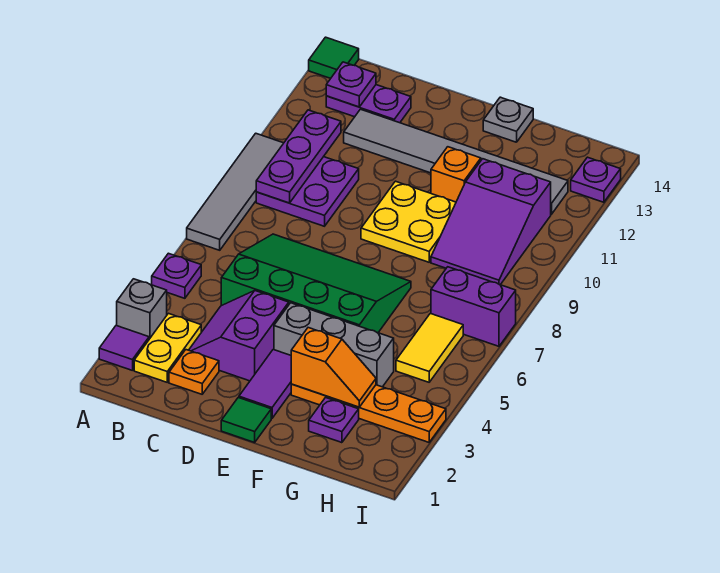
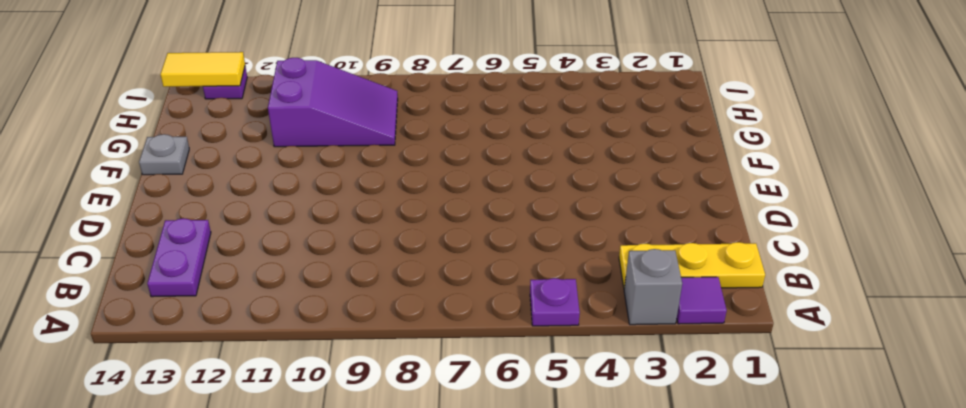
yellow plate B1:B3 level 1 -> yellow plate B2:B3 level 1
yellow tile I13:I14 level 2 -> yellow tile H5:H6 level 1
none -> grey tile A7:A10 level 1
none -> green tile A14 level 1
none -> purple plate B9:C10 level 1

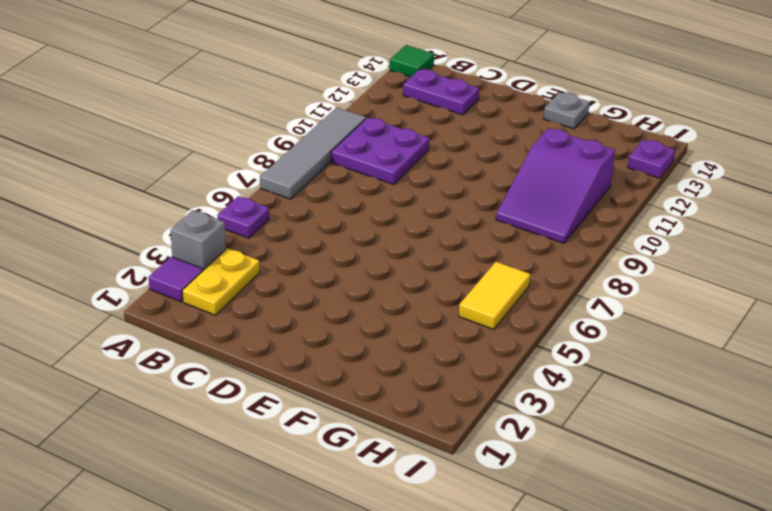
none -> orange plate C2 level 1
none -> purple slope C3:D4 level 1 top D
none -> green slope C5:F7 level 1 top 5

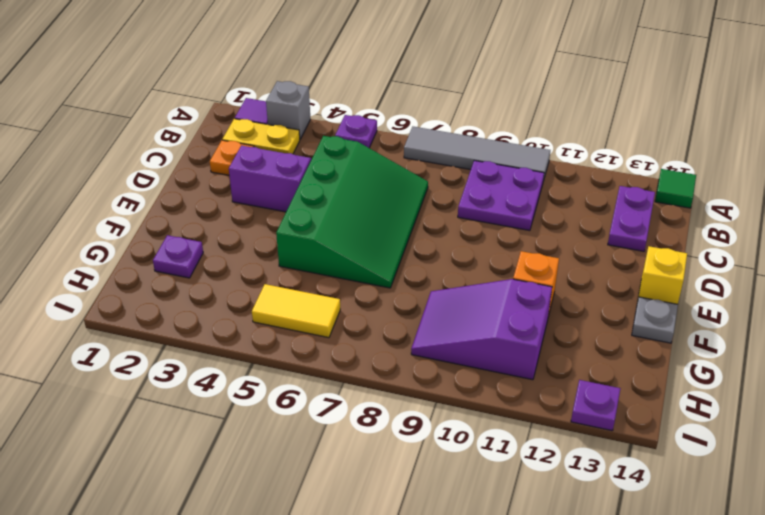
yellow brick E14 level 1 -> none
none -> grey tile C12:H12 level 1
none -> green tile E1 level 1
none -> purple tile E2:E3 level 1

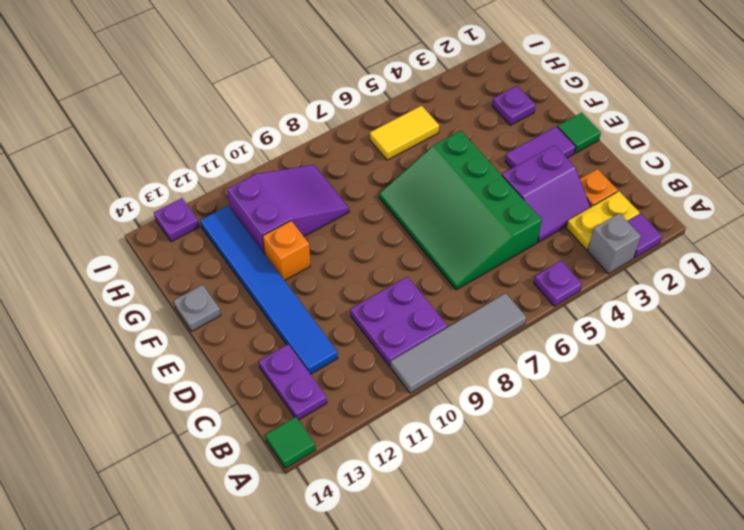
blue tile C12:H12 level 1 -> grey tile C12:H12 level 1
none -> grey brick E4:G4 level 1
none -> yellow plate E9:F10 level 1
none -> orange plate F3:I3 level 1

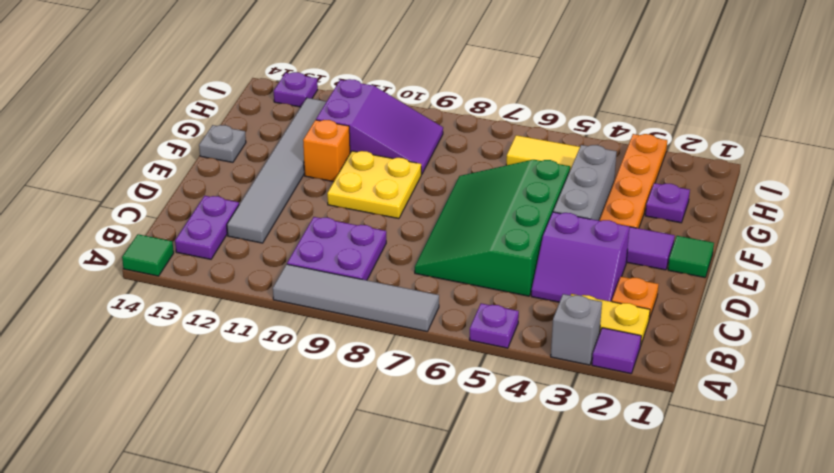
none -> purple brick H7:I7 level 1
none -> purple plate B9:B11 level 2
none -> purple plate B13 level 2

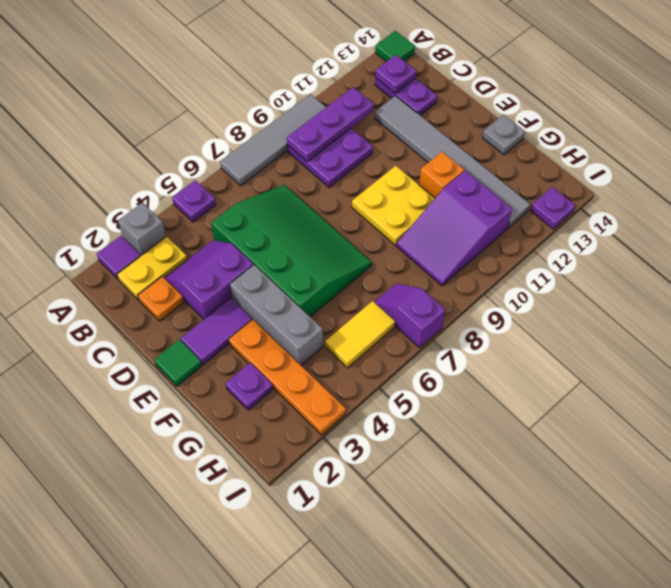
purple slope H7:I7 level 1 top I -> purple brick H7:I7 level 1
none -> orange slope F3:G3 level 2 top F

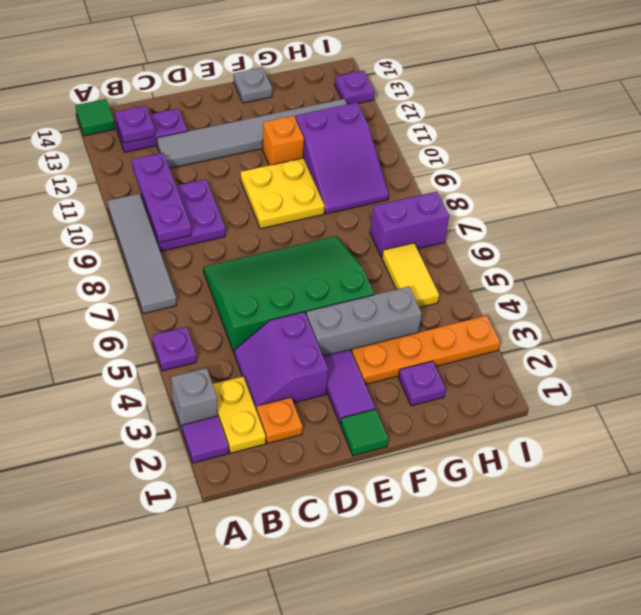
none -> orange slope F3:G3 level 2 top F

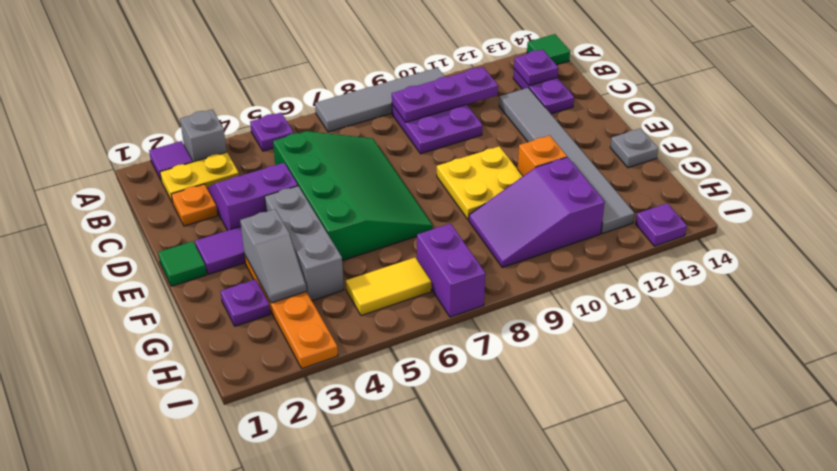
grey slope F3:G3 level 2 top F -> orange slope F3:G3 level 2 top F

